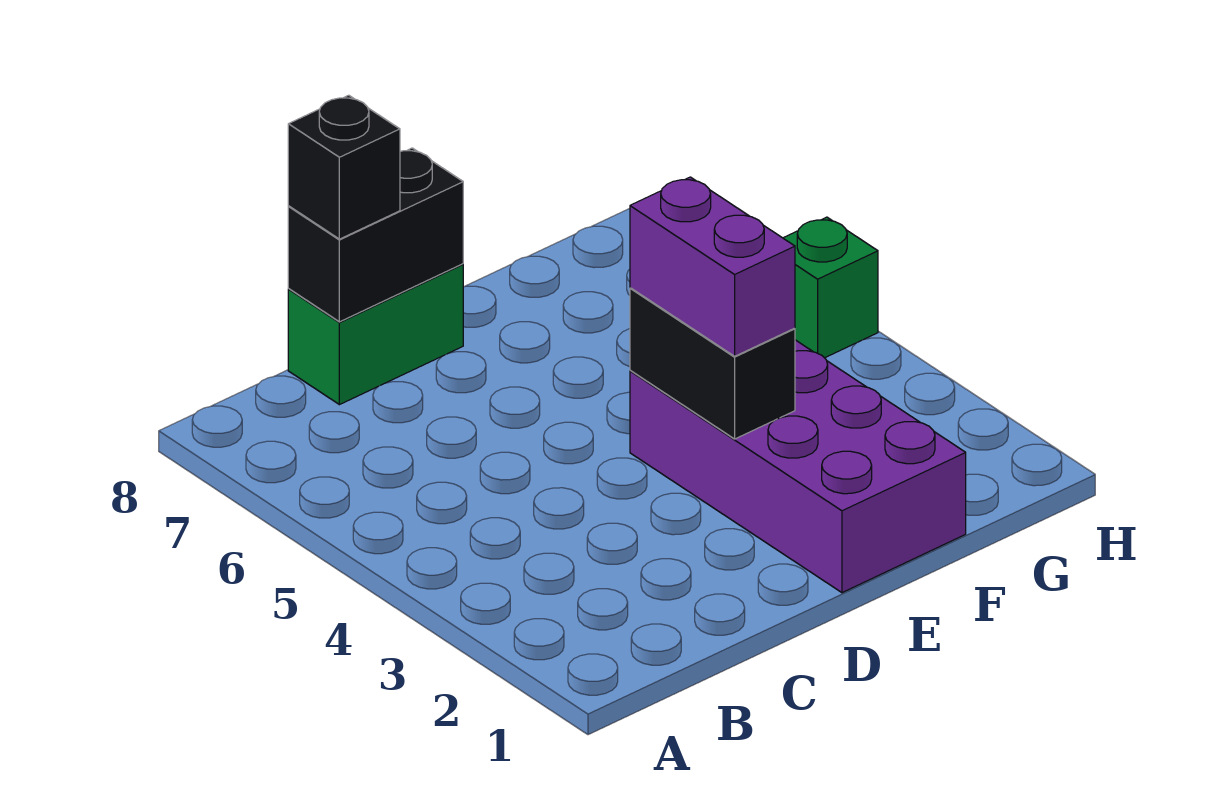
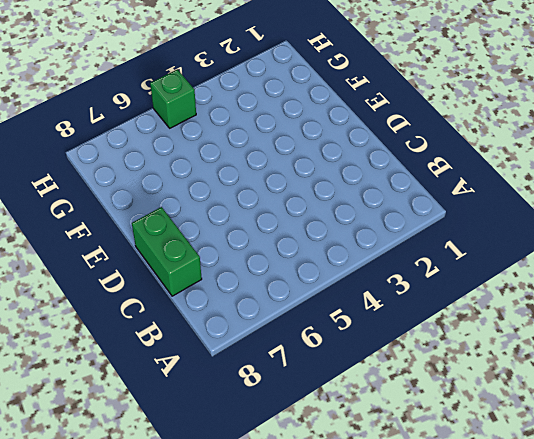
none -> purple brick E1:F4 level 1
none -> black brick C8:D8 level 2

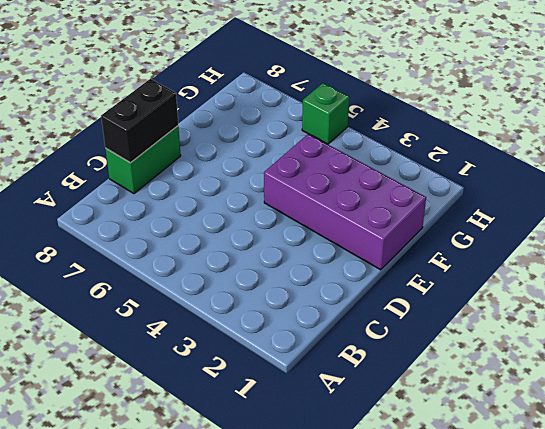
none -> black brick E3:E4 level 2
none -> black brick C8 level 3

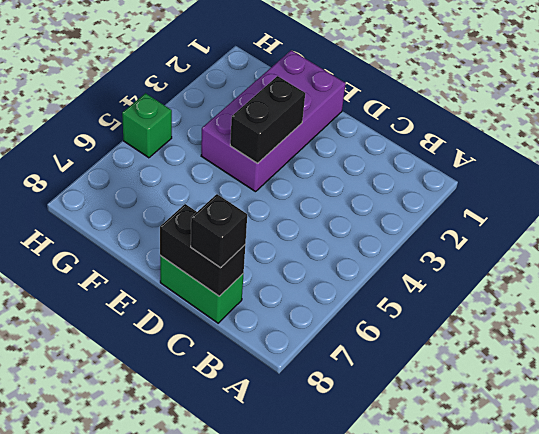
none -> purple brick E3:E4 level 3

